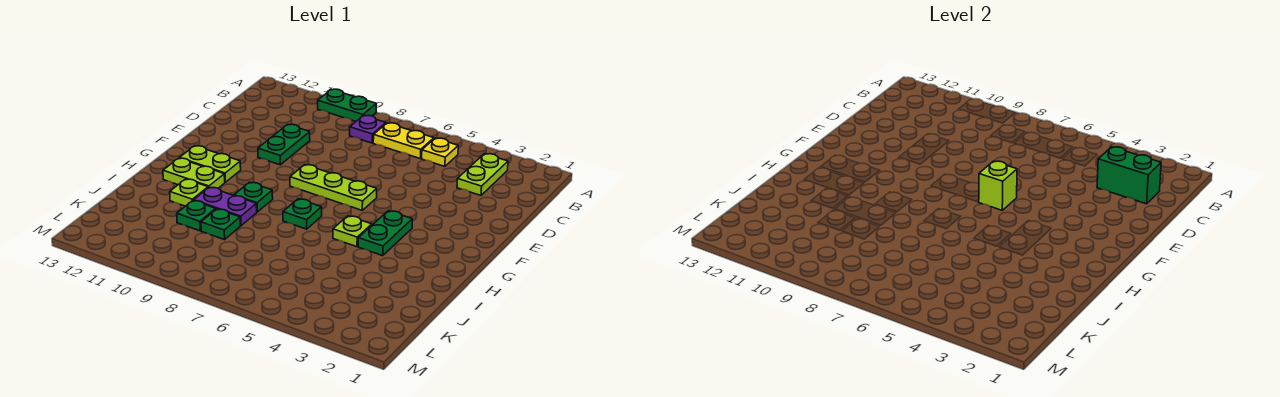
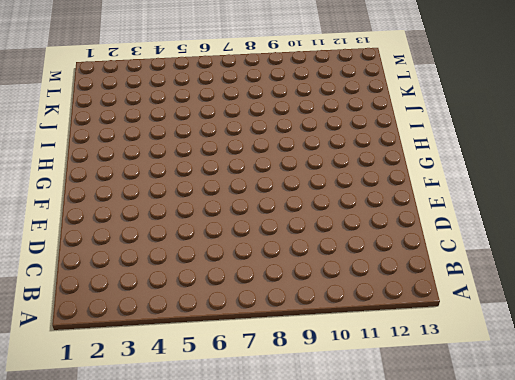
none -> green plate A9:A10 level 1
none -> lime plate B3:C3 level 1
none -> yellow plate B5 level 1

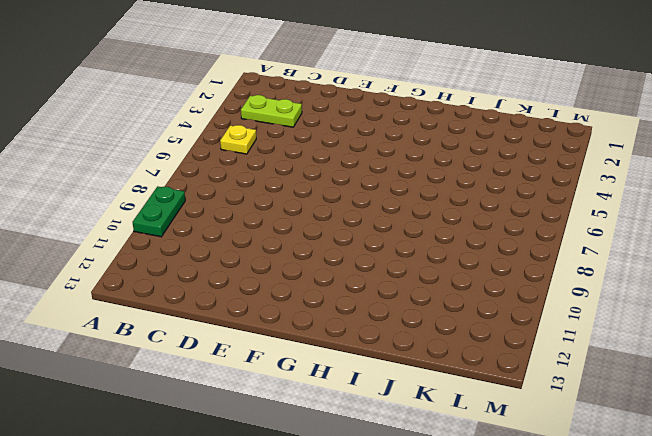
none -> yellow plate B6:B7 level 1
none -> purple plate B8 level 1
none -> green plate D10:E10 level 1

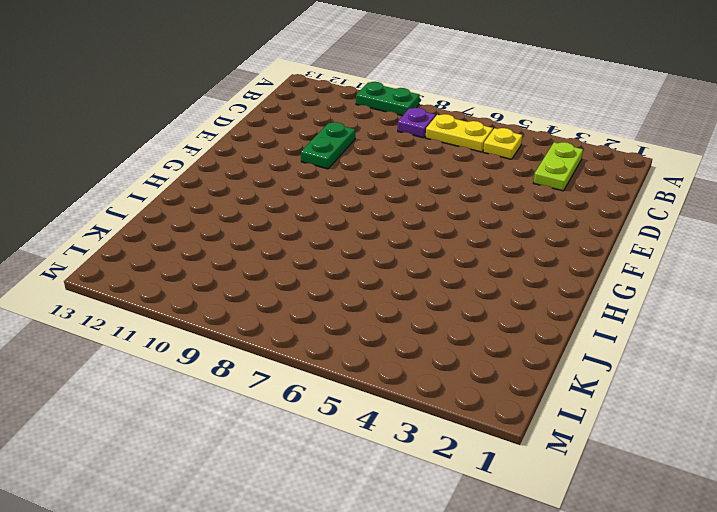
none -> lime plate F6:F8 level 1
none -> green plate G4:H4 level 1
none -> lime plate G11:G12 level 1

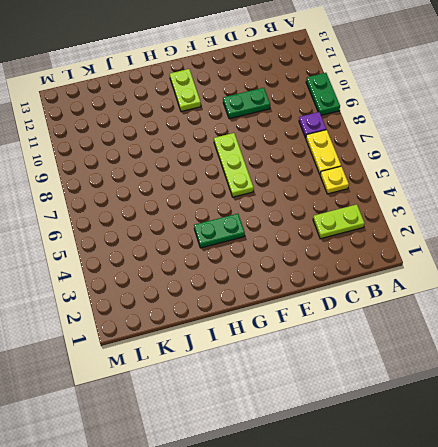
none -> lime plate H5 level 1
none -> green plate H7 level 1
none -> green plate H9 level 1

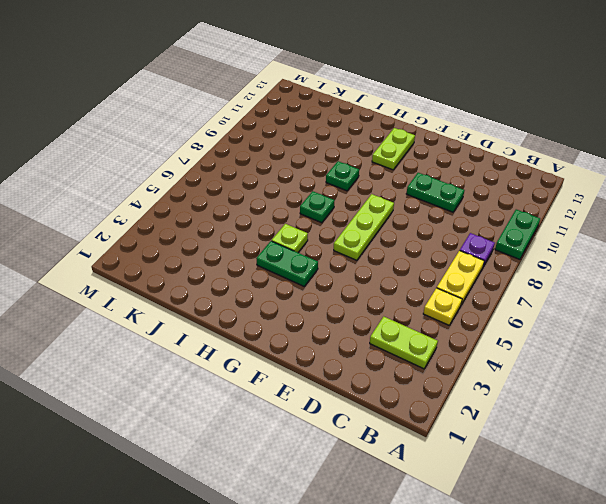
none -> lime plate H11:H12 level 1
none -> purple plate I9:I10 level 1
none -> lime plate I11 level 1

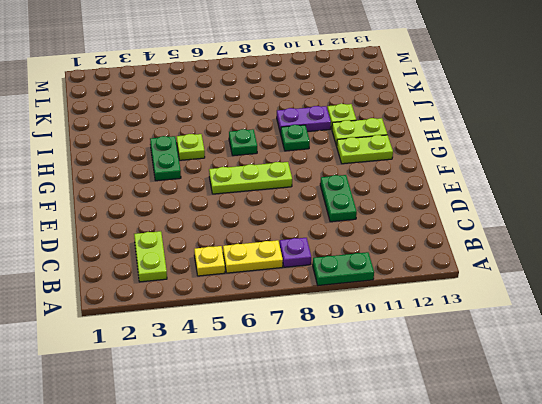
none -> green plate J9 level 1
none -> green plate J10 level 1
none -> green brick C2:C3 level 2

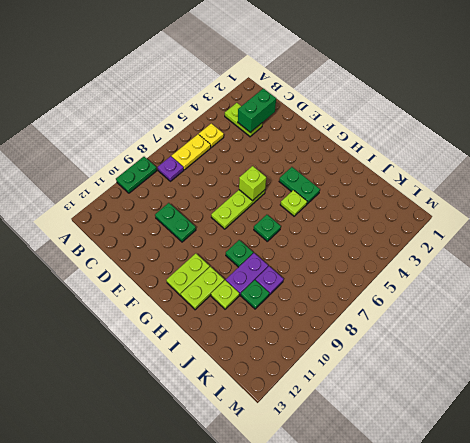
purple plate J9 level 1 -> green plate J9 level 1

